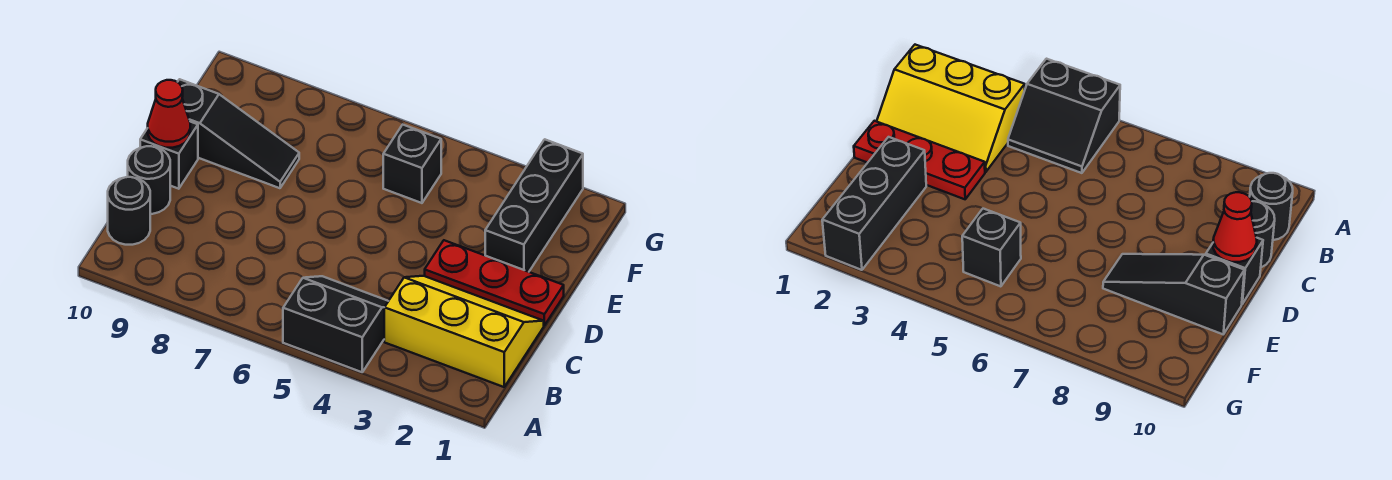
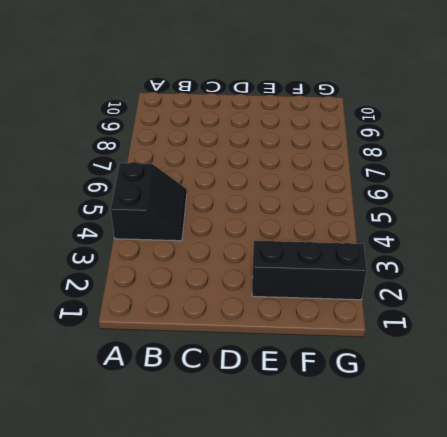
none -> yellow slope B1:C3 level 1 top B
none -> black round brick B10 level 1

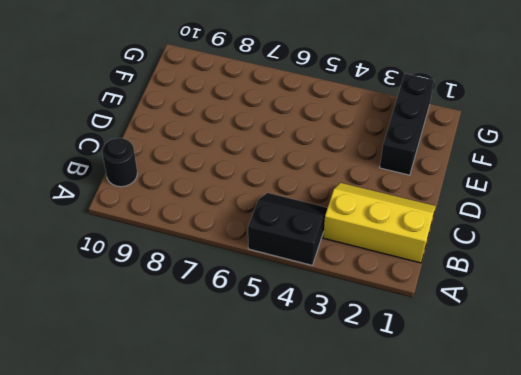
none -> black round brick C10 level 1
none -> red plate D1:D3 level 1

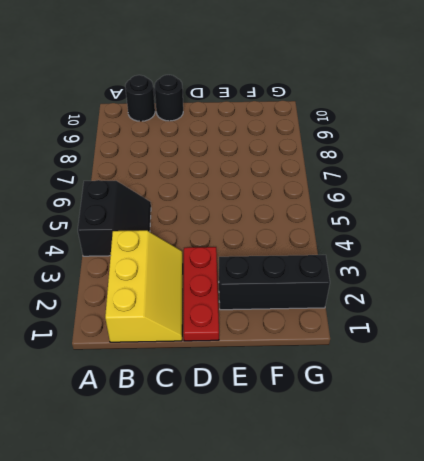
none -> black brick D10 level 1
none -> black slope E8:E10 level 1 top 10

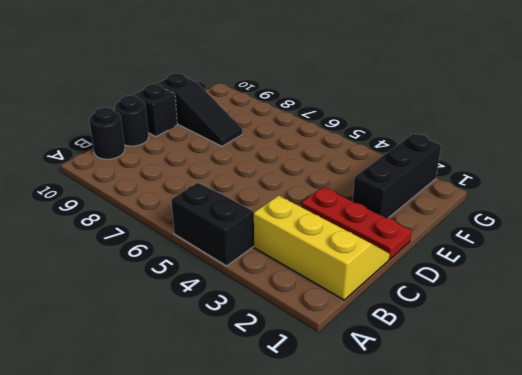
none -> black brick F5 level 1
none -> red cone D10 level 2

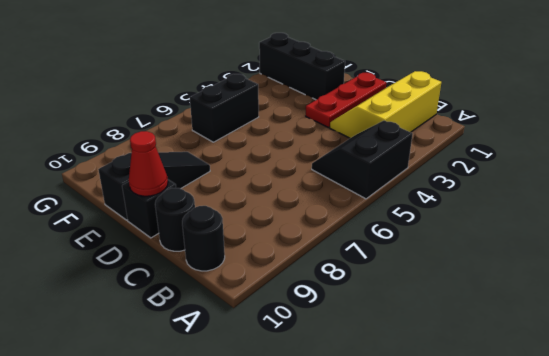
black brick F5:F6 level 1 -> black brick F5 level 1

